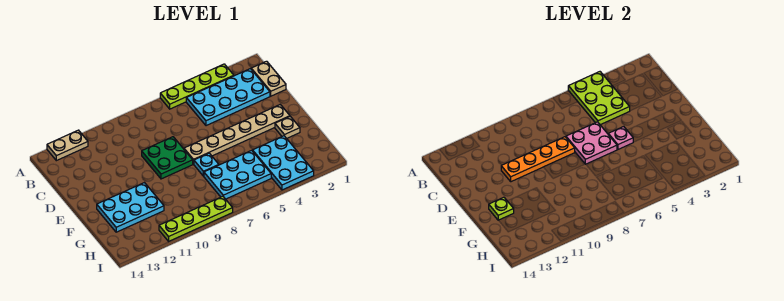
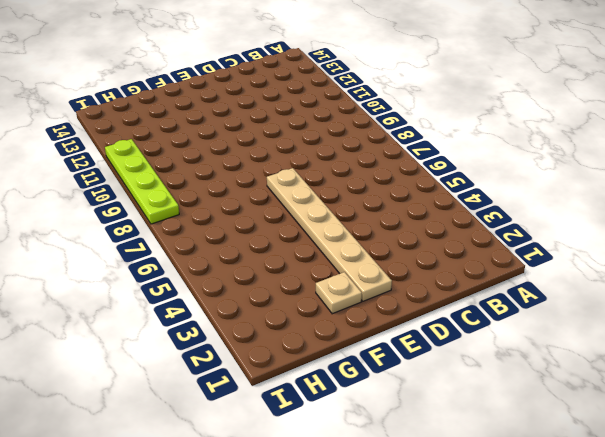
none -> lime plate A3:A6 level 1
none -> tan plate A12:A13 level 1
none -> tan plate B1:C1 level 1

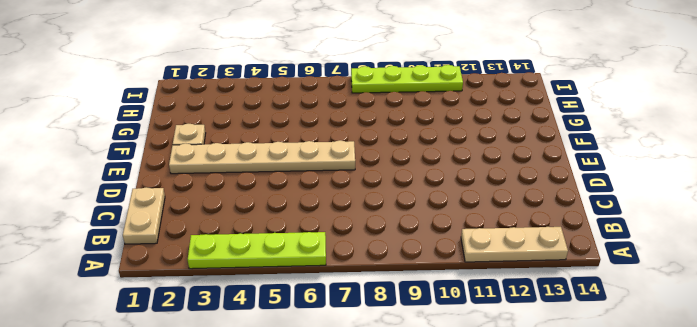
tan plate A11:A13 level 1 -> tan plate A12:A13 level 1
none -> cyan plate B2:C5 level 1
none -> green plate D8:E9 level 1
none -> cyan plate F7 level 1

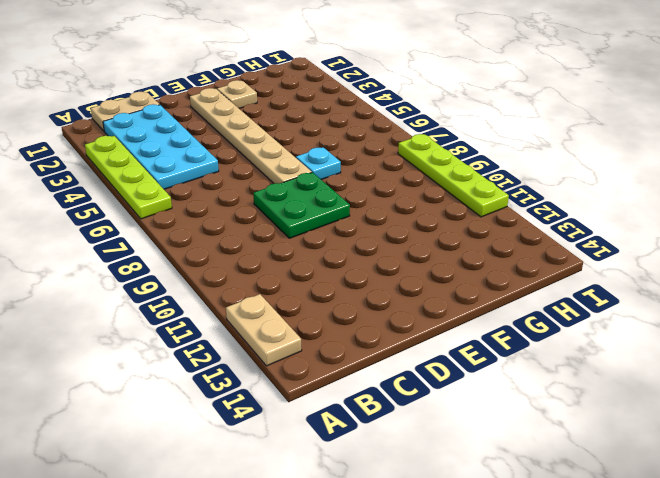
none -> cyan plate F11:G13 level 1
none -> cyan plate G3:I4 level 1
none -> cyan plate G5:H7 level 1

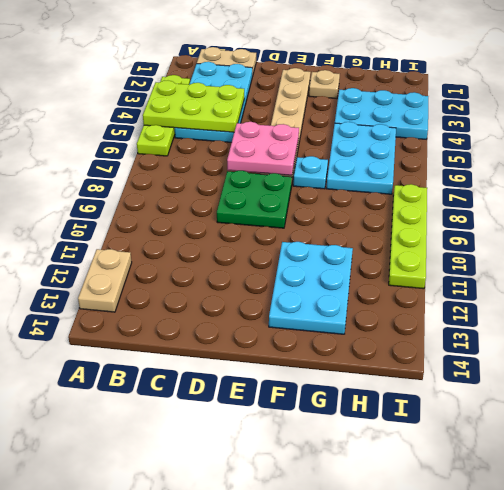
none -> orange plate D8:D11 level 2
none -> pink plate E5 level 2
none -> lime plate F13 level 2

